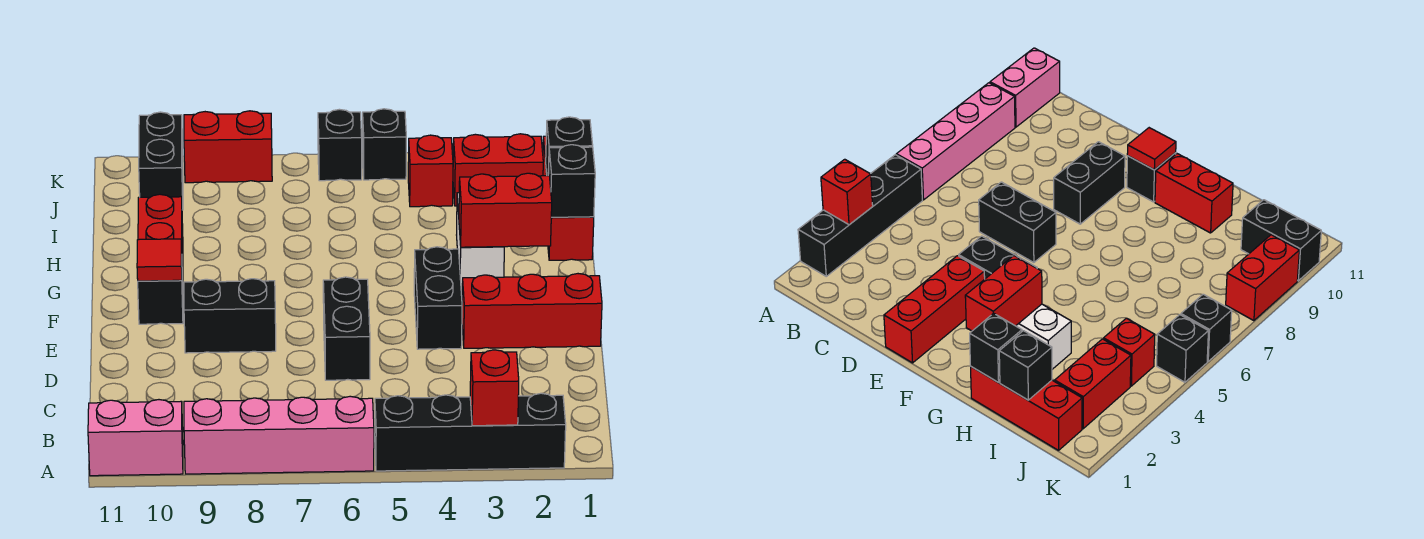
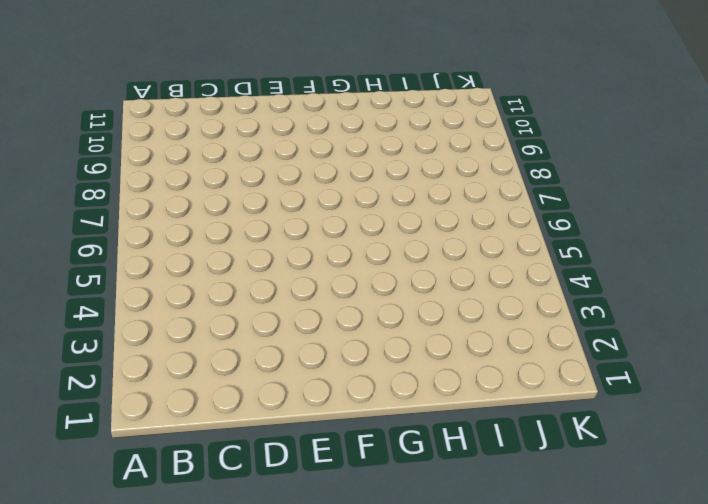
none -> black brick A2:A5 level 1
none -> pink brick A6:A9 level 1
none -> pink brick A10:A11 level 1

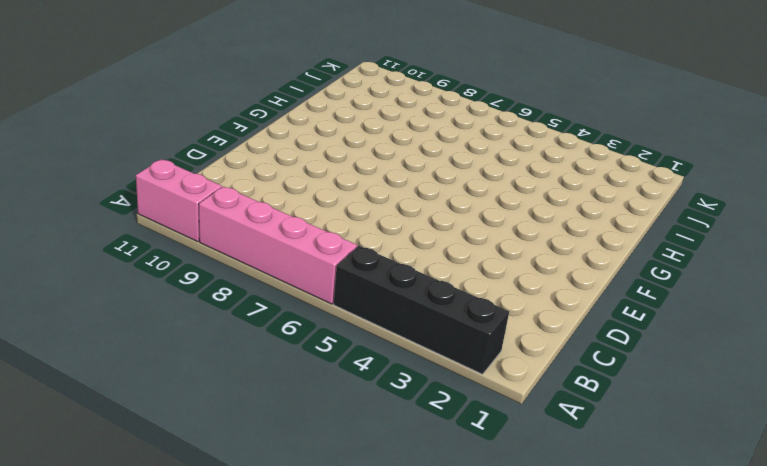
none -> black brick D6:E6 level 1
none -> red brick E1:E3 level 1
none -> black brick E4:F4 level 1

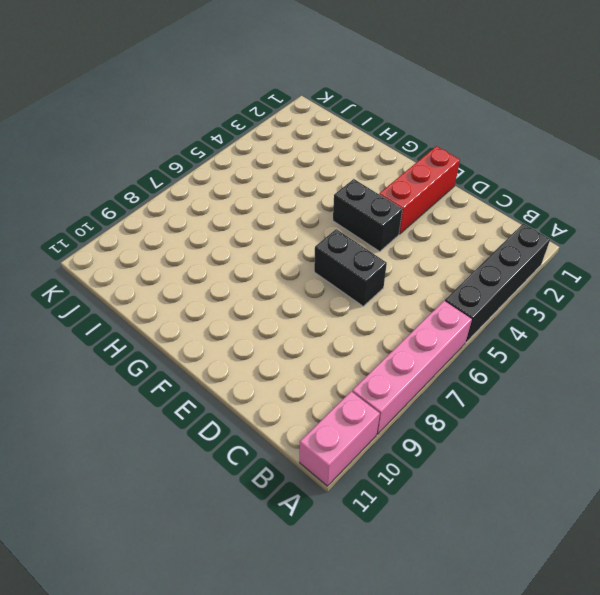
none -> black brick E8:E9 level 1
none -> black brick F10 level 1
none -> white brick G3:H3 level 1

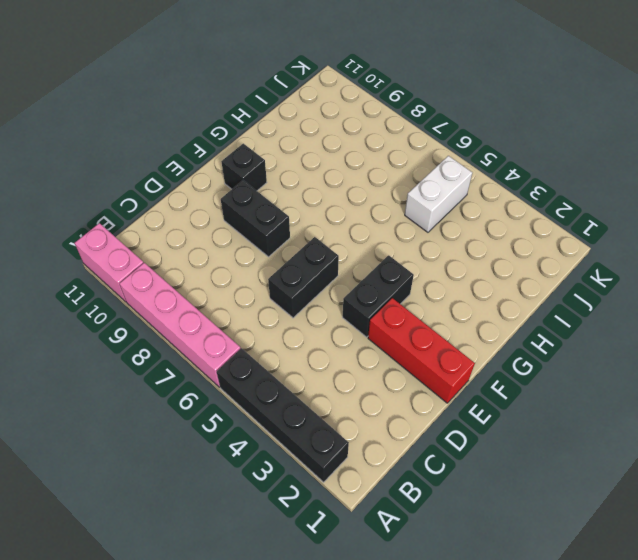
white brick I5:J5 level 1 -> white brick G3:H3 level 1
none -> red brick G10:H10 level 1
none -> red brick H1:J1 level 1
none -> red brick J2:J3 level 1

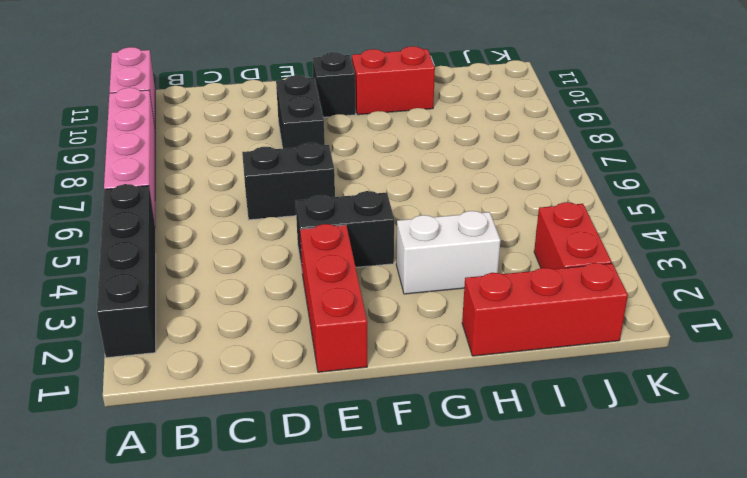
none -> red brick J4 level 1
none -> black brick J10:K10 level 1
none -> black brick K5 level 1

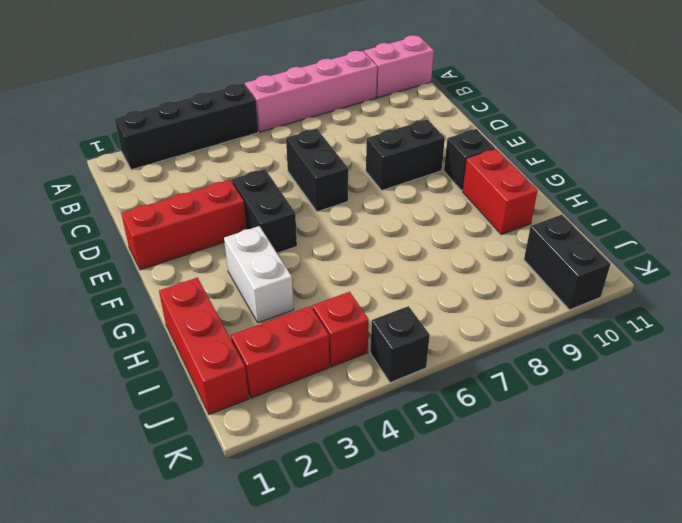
none -> black brick K6 level 1
none -> red brick K8:K9 level 1
none -> red brick A3 level 2

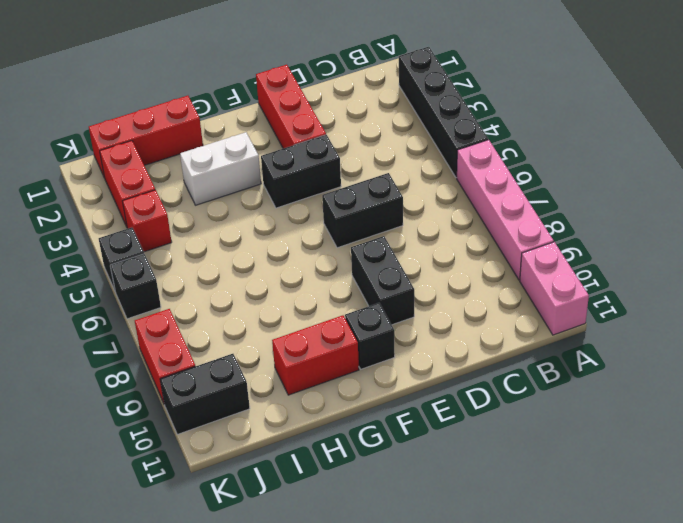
none -> red brick A3 level 2
none -> red tile F10 level 2
none -> red brick G2:G3 level 2

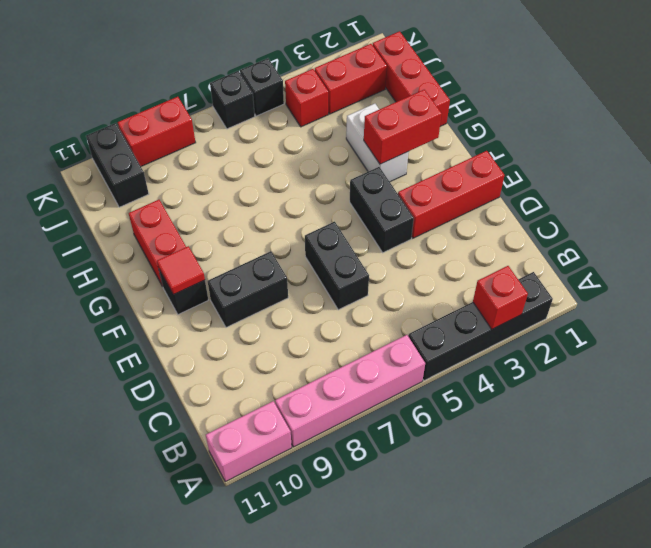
none -> black brick H1 level 2
none -> black brick I1 level 2

